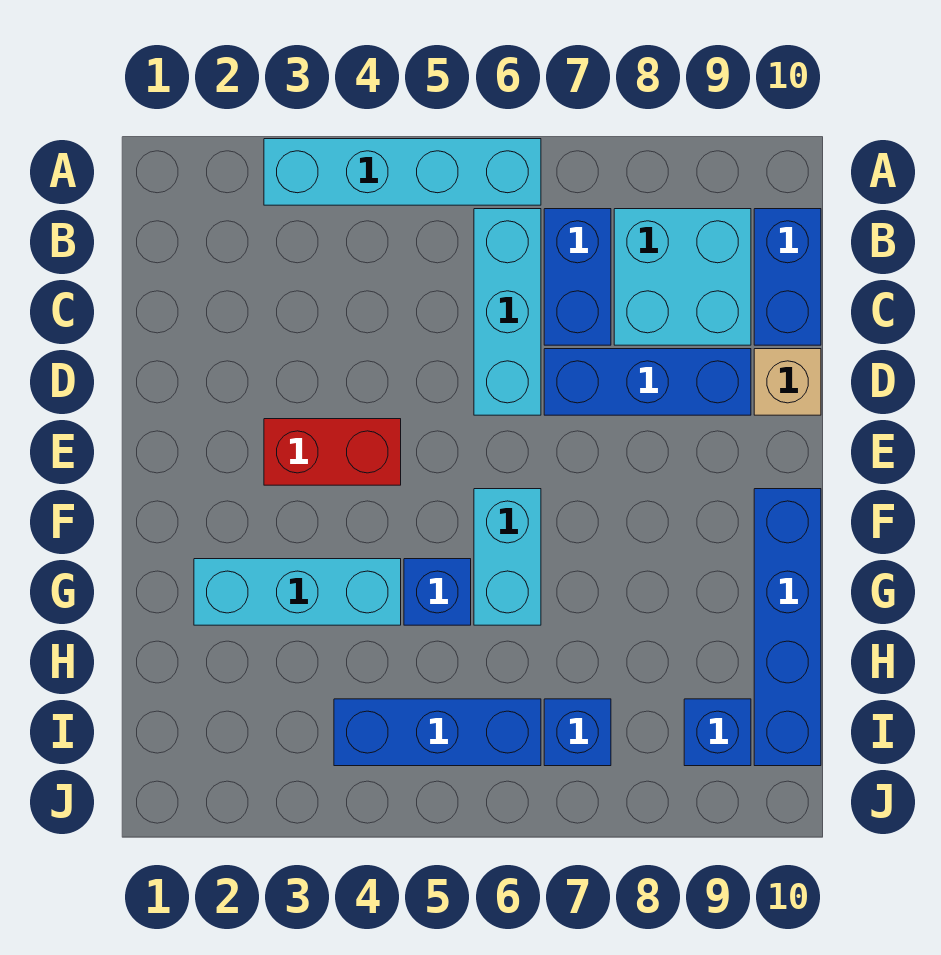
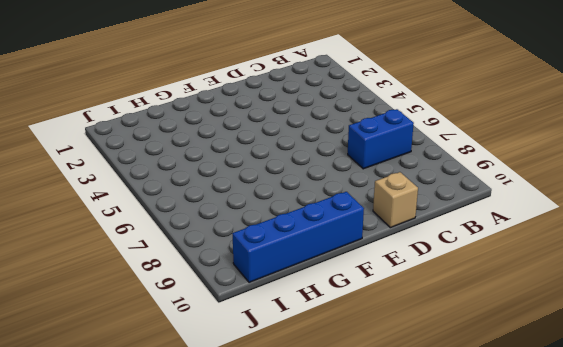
none -> cyan brick A3:A6 level 1
none -> cyan brick B6:D6 level 1
none -> cyan brick B8:C9 level 1

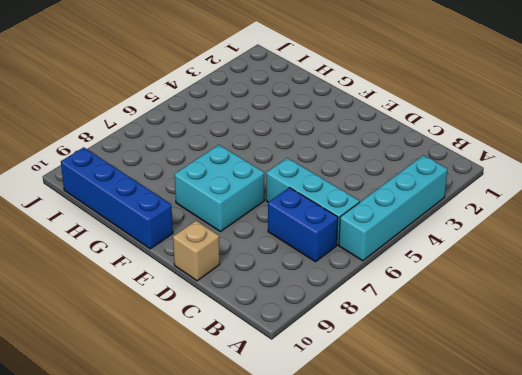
cyan brick E7:F8 level 1 -> cyan brick B8:C9 level 1
none -> blue brick B10:C10 level 1
none -> blue brick D7:D9 level 1
none -> red brick E3:E4 level 1

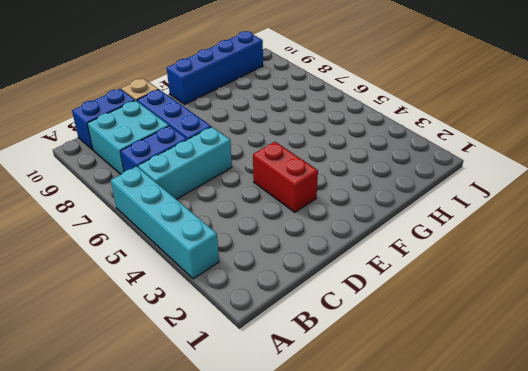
none -> cyan brick F6:G6 level 1
none -> cyan brick G2:G4 level 1
none -> blue brick G5 level 1

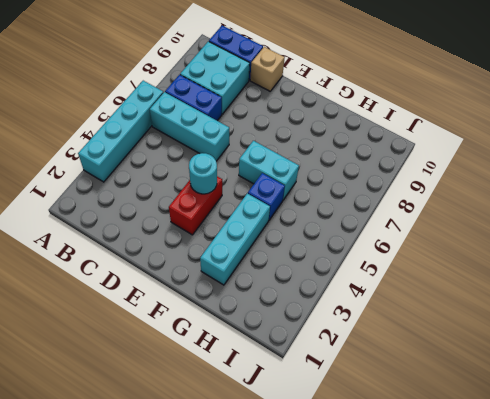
cyan round brick E4 level 2 -> none
none -> blue brick D7:D9 level 1
none -> blue brick F10:I10 level 1
none -> blue brick I4:I6 level 1

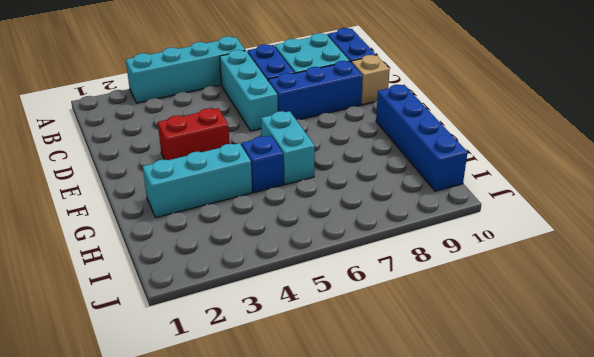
none -> blue brick I4:I6 level 1
none -> blue brick I7 level 1
none -> blue brick I9 level 1

